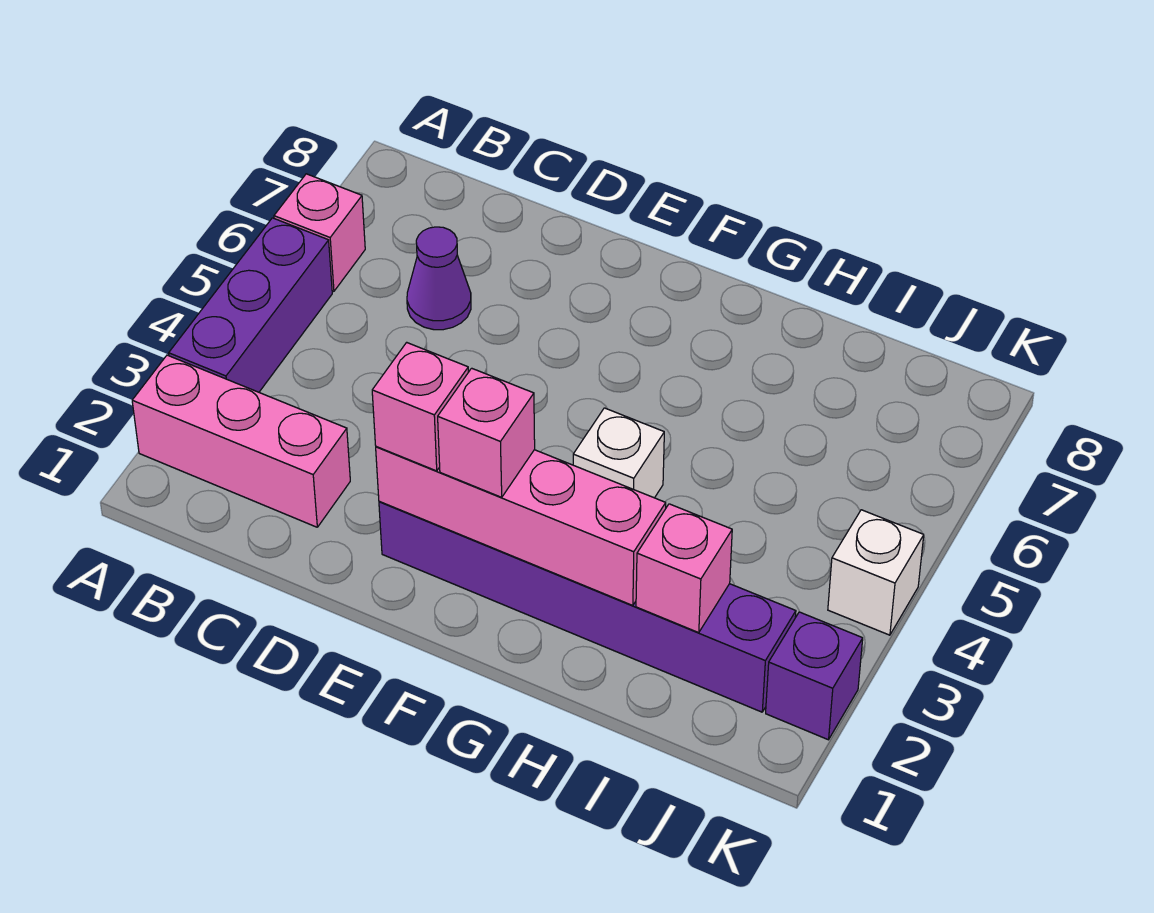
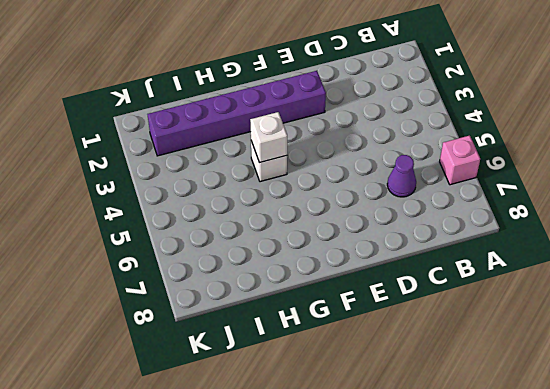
white brick G4 level 2 -> white brick K4 level 1
none -> pink brick A2:C2 level 1
none -> purple brick A3:A5 level 1
none -> purple brick K2 level 1

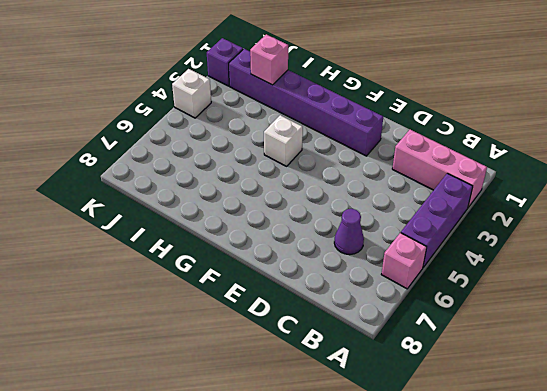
none -> pink brick E2:H2 level 2
none -> pink brick E2 level 3
none -> pink brick F2 level 3

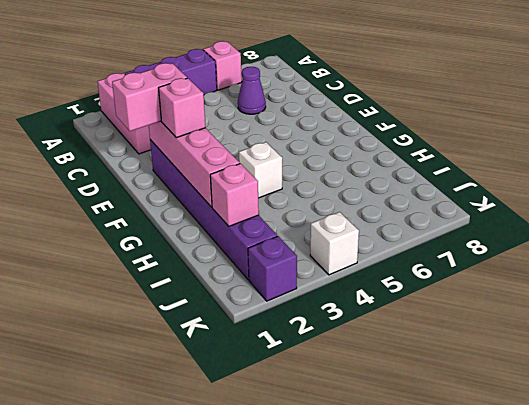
pink brick E1:E2 level 3 -> pink brick E2 level 3

